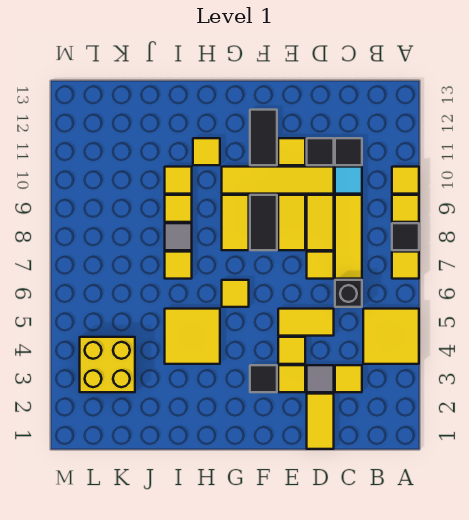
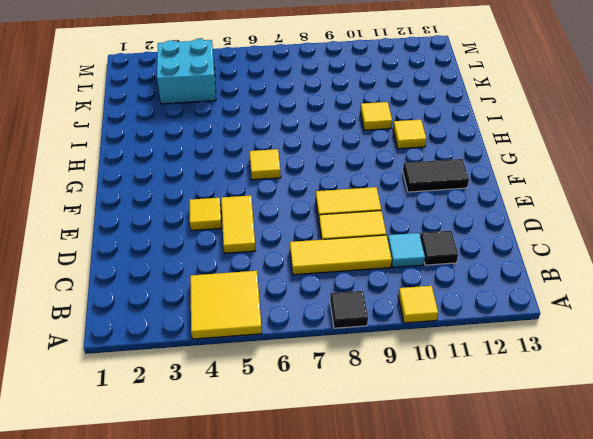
cyan brick K3:L4 level 1 -> yellow brick K3:L4 level 1
none -> yellow tile A7 level 1
none -> yellow tile A9 level 1
none -> yellow tile C3 level 1
none -> black brick C6 level 1

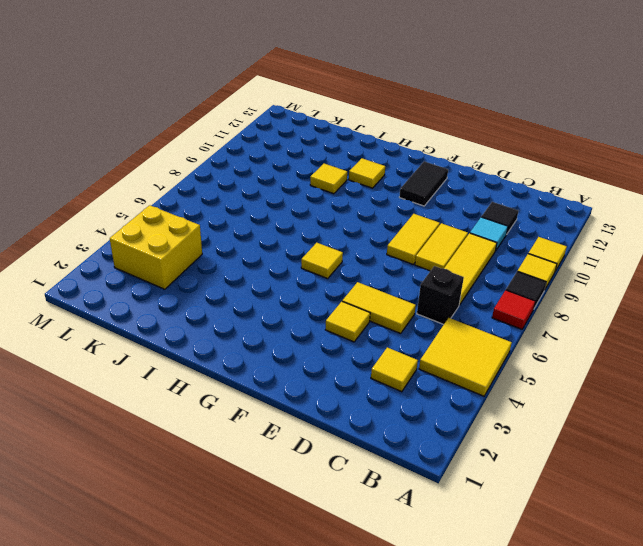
red tile A7 level 1 -> yellow tile A7 level 1
none -> yellow tile D1:D2 level 1
none -> grey tile D3 level 1
none -> yellow tile D7 level 1
none -> yellow tile D10:G10 level 1

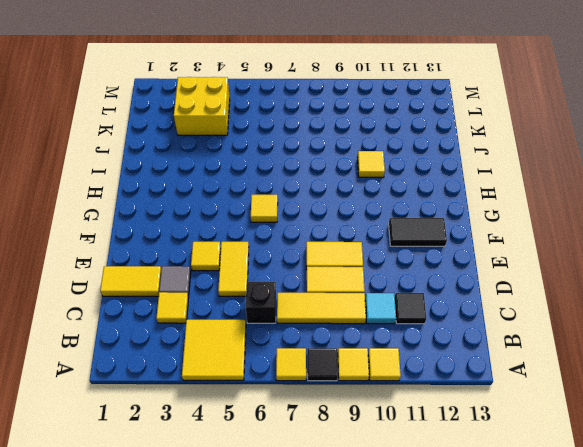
none -> yellow tile D7 level 1
none -> yellow tile D10:G10 level 1
none -> black tile D11 level 1
none -> yellow tile E3 level 1

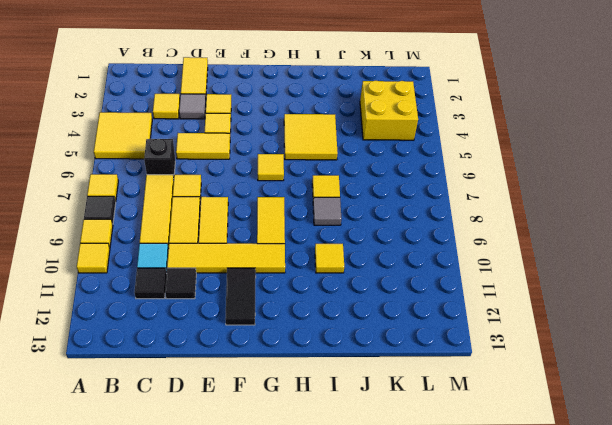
none -> yellow tile E11 level 1
none -> black tile F3 level 1
none -> black tile F8:F9 level 1
none -> yellow tile H11 level 1

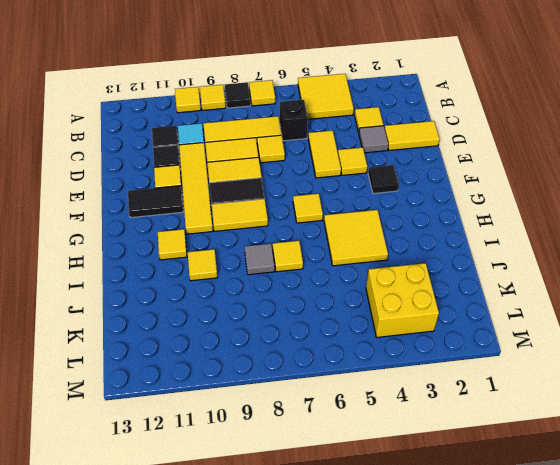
none -> yellow tile E3 level 1
none -> yellow tile I9 level 1

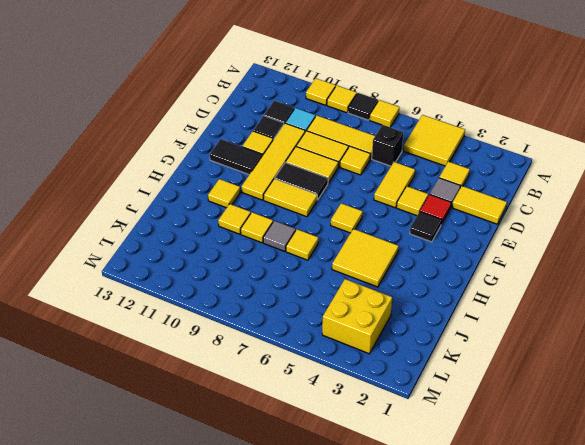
red tile E3 level 1 -> yellow tile E3 level 1

